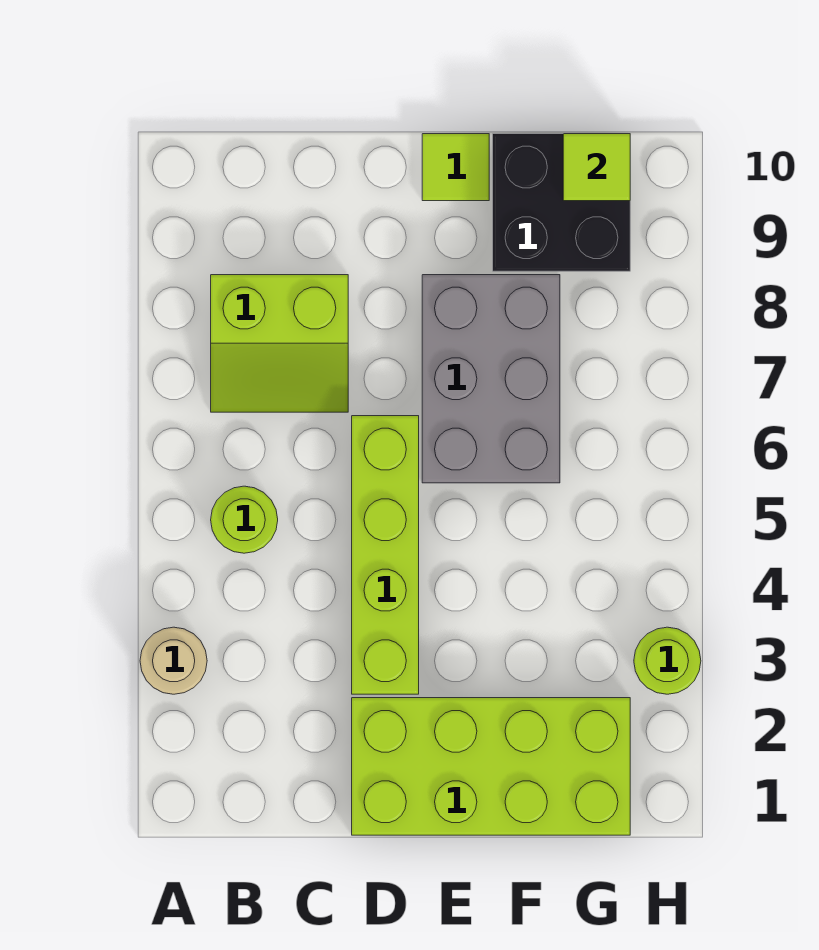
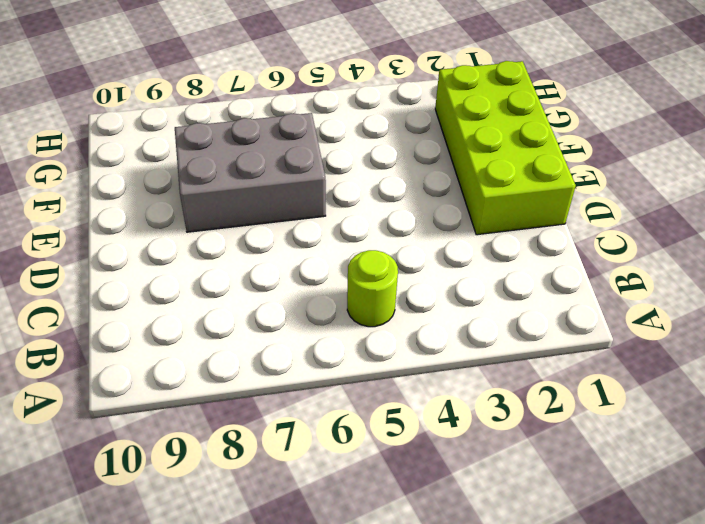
none -> tan round brick A3 level 1
none -> lime slope B7:C8 level 1 top 8

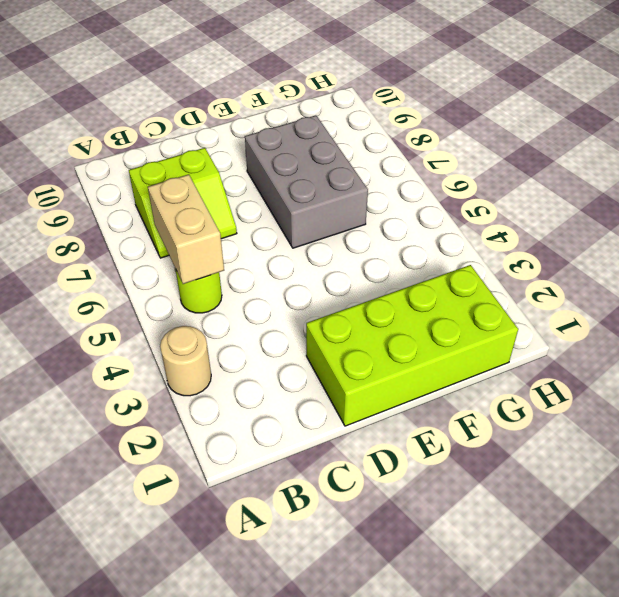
tan brick B5:B6 level 2 -> none
none -> lime brick D3:D6 level 1
none -> lime tile E10 level 1

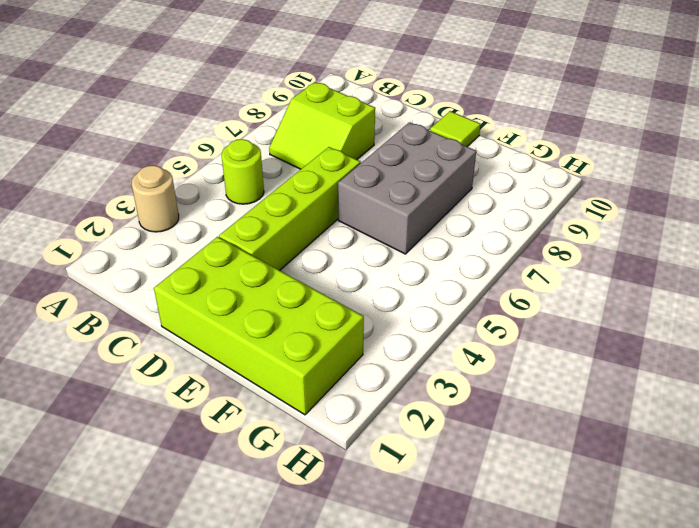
none -> black brick F9:G10 level 1
none -> lime round brick H3 level 1

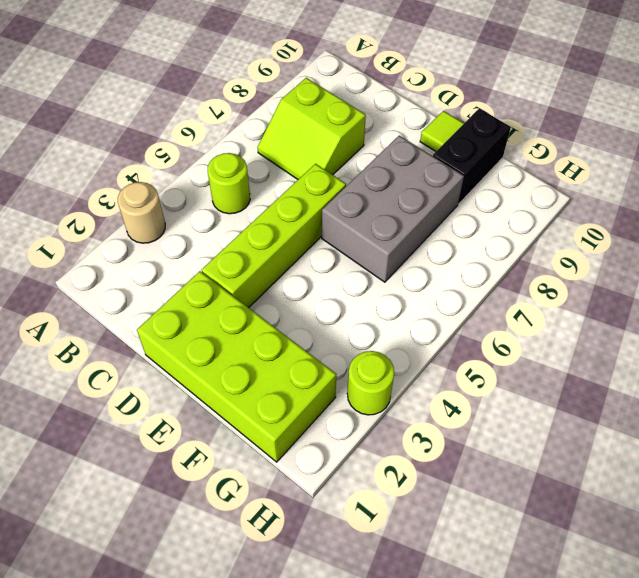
black brick F9:F10 level 1 -> black brick F9:G10 level 1
none -> lime tile G10 level 2

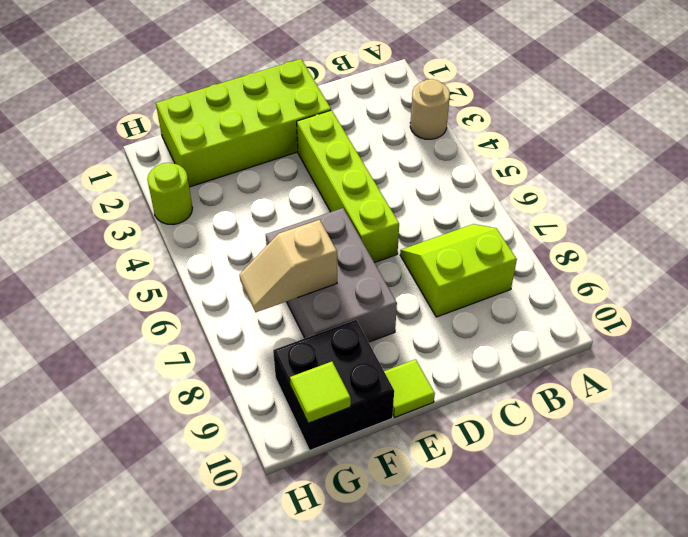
tan slope F7:G7 level 2 top F -> none
none -> lime round brick B5 level 1

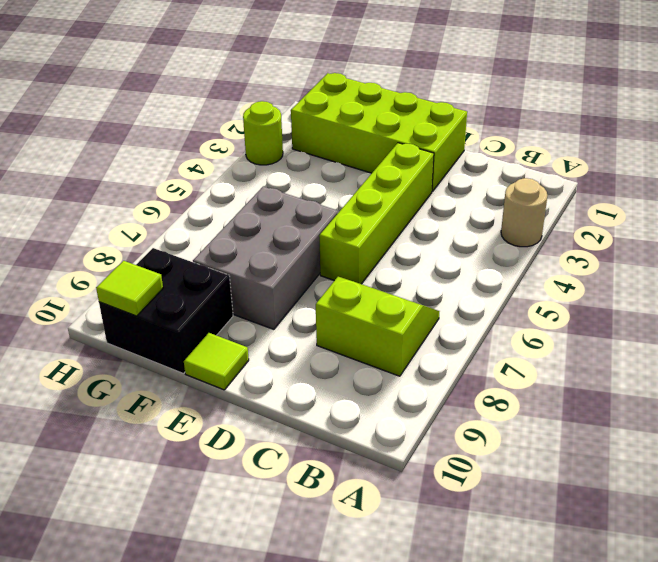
none -> lime round brick B5 level 1

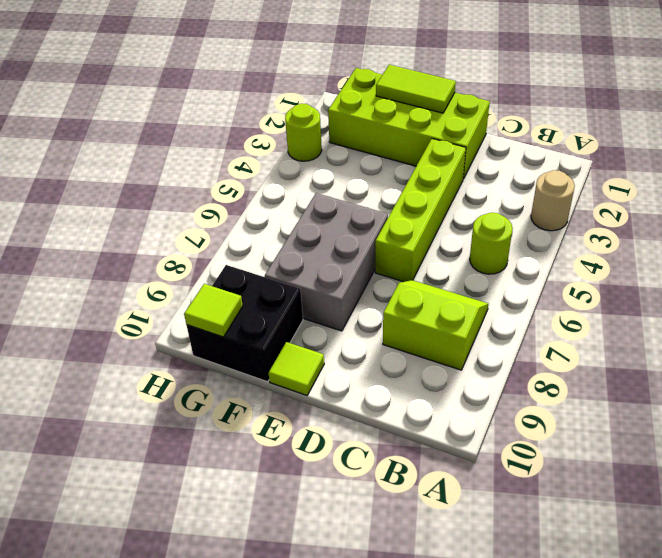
lime tile E1:F1 level 2 -> none

